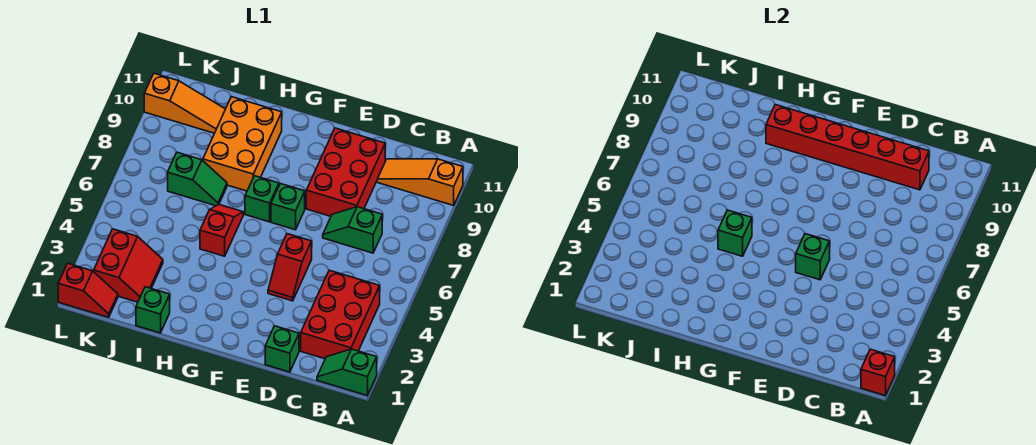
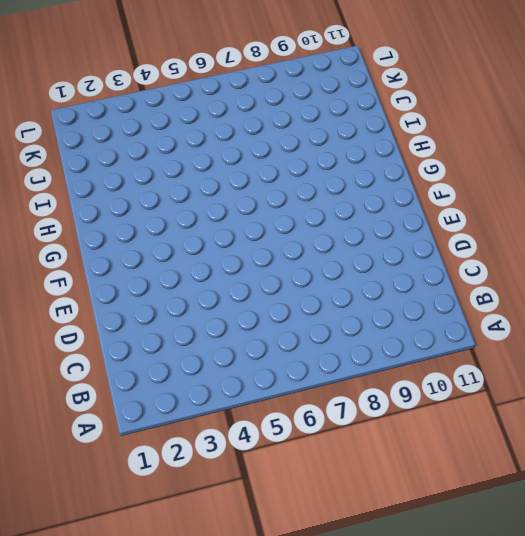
none -> green slope A1:B1 level 1 top A
none -> orange slope A10:C10 level 1 top A
none -> red brick B2:C4 level 1

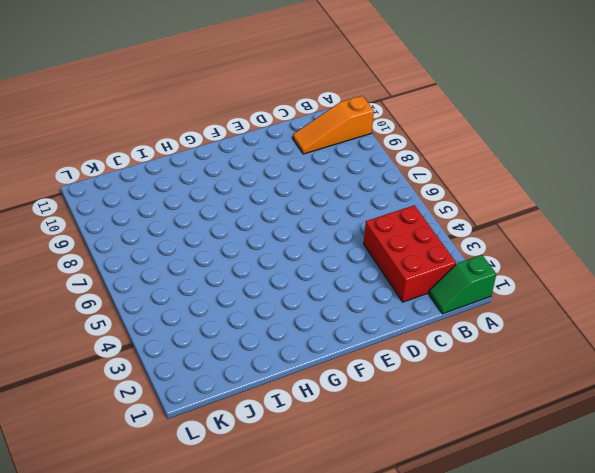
none -> green slope C7:D7 level 1 top C
none -> green brick D1 level 1
none -> red brick D8:E10 level 1

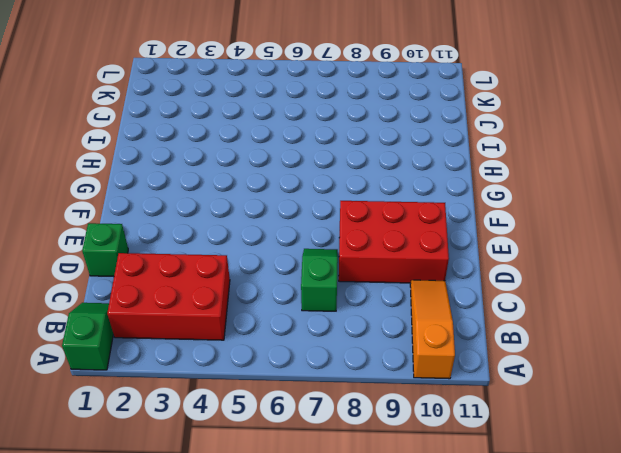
none -> red slope E4:E5 level 1 top 5
none -> green brick F7 level 1
none -> green brick G7 level 1

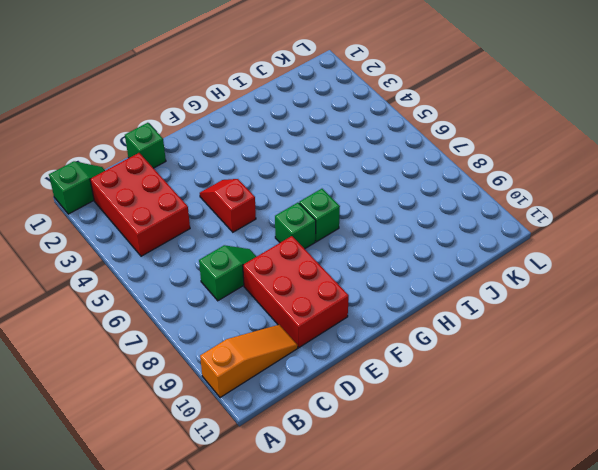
none -> red slope H5:H6 level 1 top 5
none -> orange brick H8:I10 level 1
none -> green brick I1 level 1

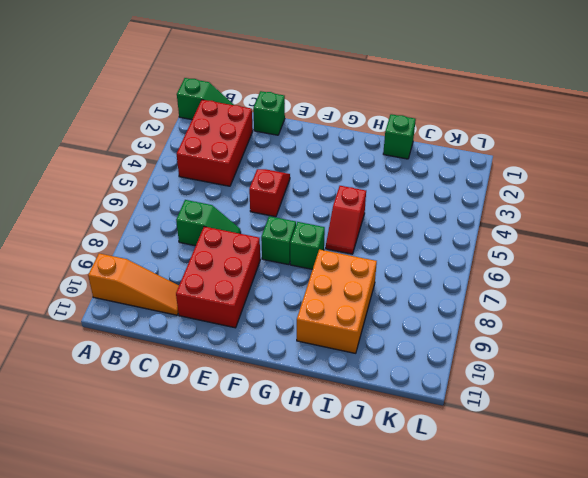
none -> green slope I7:J7 level 1 top J
none -> red slope J2:K3 level 1 top K
none -> orange slope J10:L10 level 1 top L

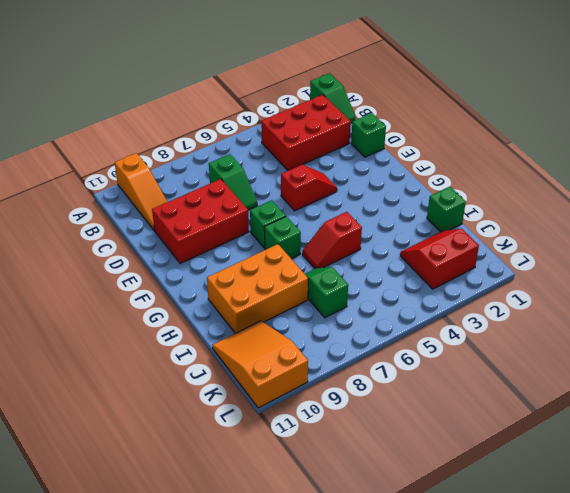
orange slope J10:L11 level 1 top L -> orange slope J10:L10 level 1 top L
none -> red slope K1:L1 level 1 top L
none -> red brick A1 level 2
none -> red brick C10:H10 level 2

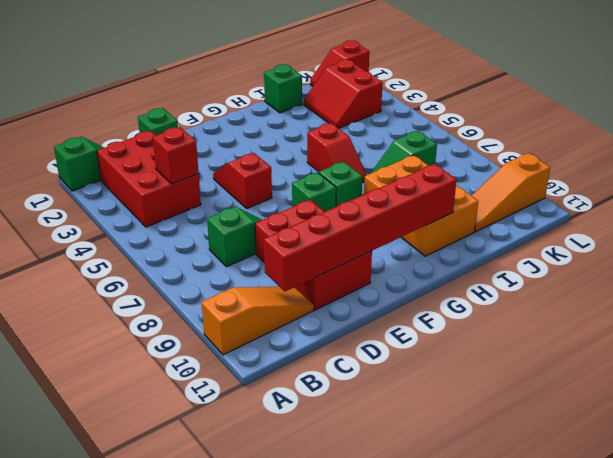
red brick C4 level 2 -> red brick A1 level 2
none -> green brick E5 level 2
none -> green brick H5 level 2

